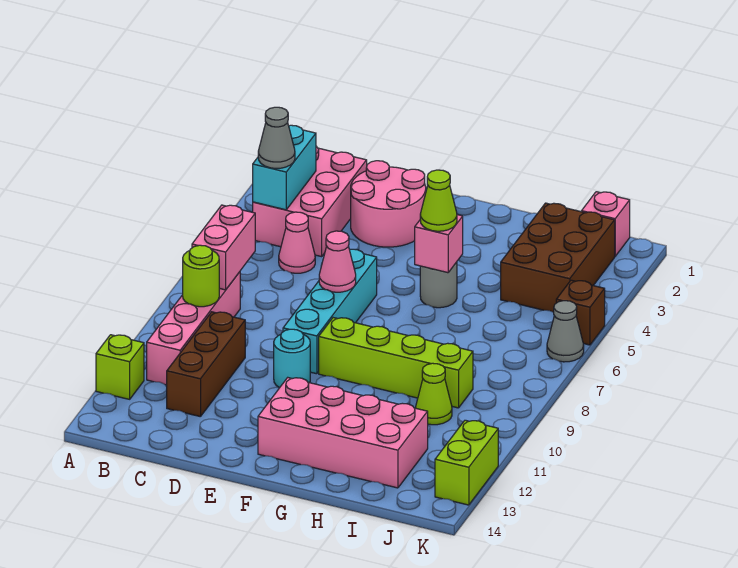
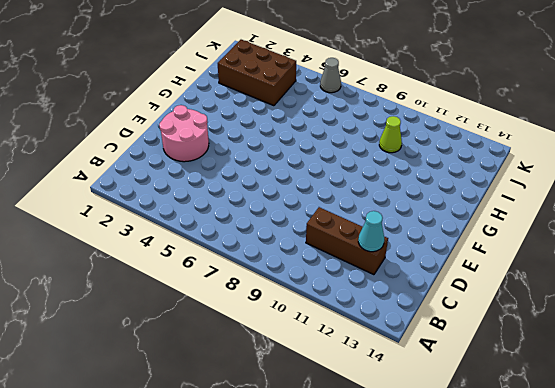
cyan cone C12 level 2 -> none
none -> lime brick A12 level 1
none -> pink brick B2:C4 level 1
none -> pink brick B8:B11 level 1

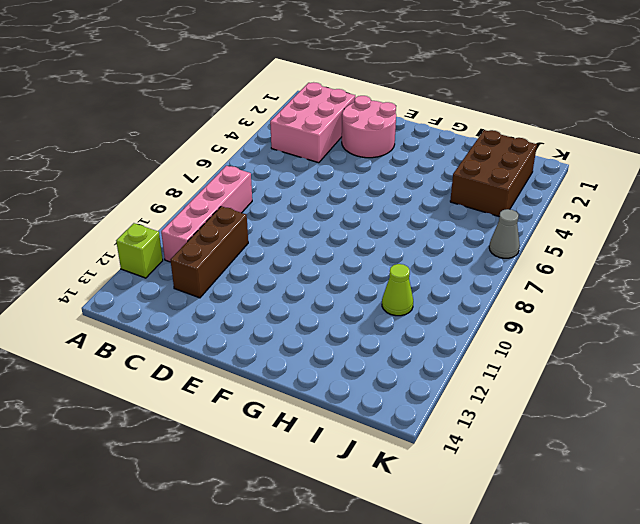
none -> pink cone C5 level 1
none -> cyan brick E6:E9 level 1
none -> cyan round brick E10 level 1

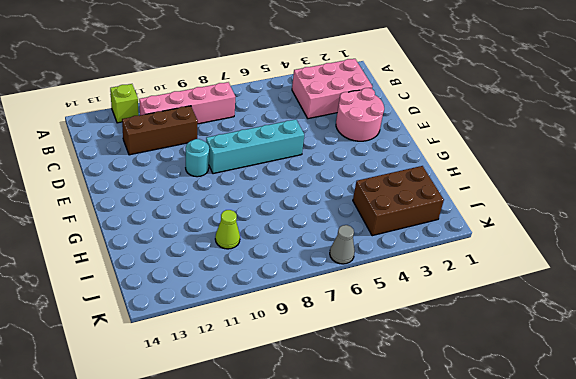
none -> pink cone C5 level 1
none -> lime brick F9:I9 level 1
none -> pink brick F12:I13 level 1

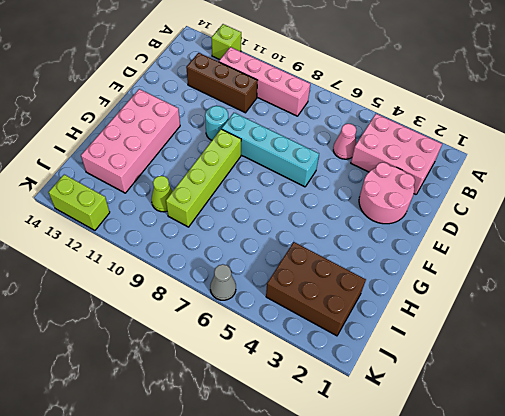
none -> grey round brick G5 level 1
none -> pink brick J1 level 1
none -> brown brick K5 level 1

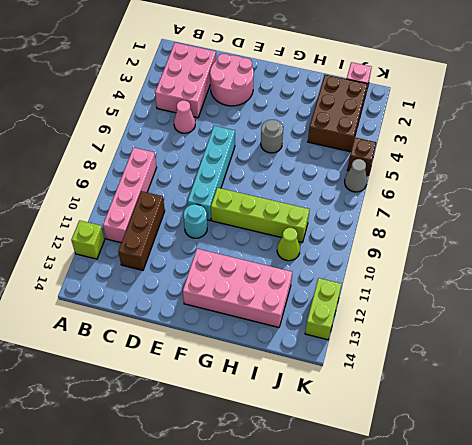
none -> cyan brick B3:B4 level 2
none -> pink brick B7:B8 level 2
none -> lime round brick B9 level 2

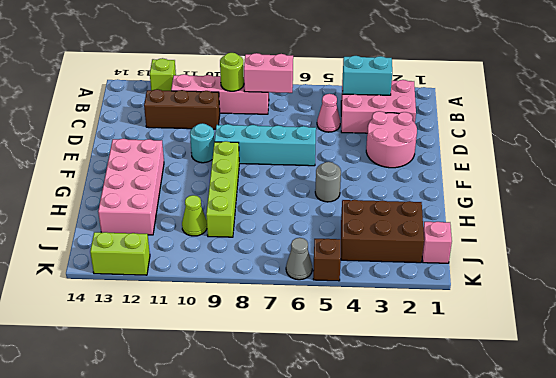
none -> pink cone E7 level 2
none -> pink brick G5 level 2
none -> grey cone B4 level 3

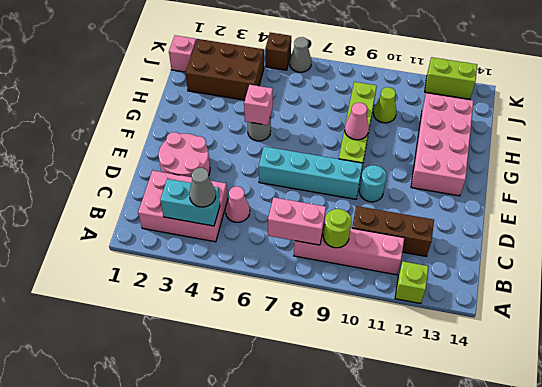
pink cone G9 level 2 -> pink cone E7 level 2
none -> lime cone G5 level 3

